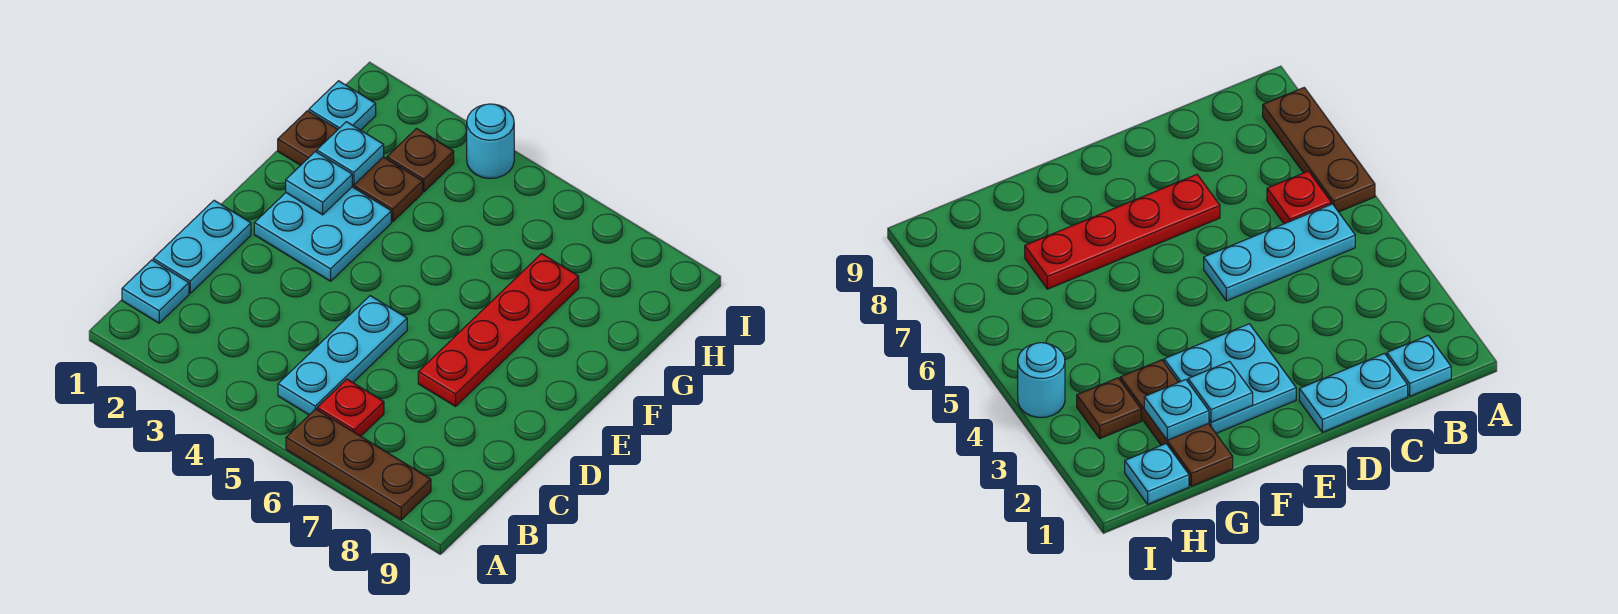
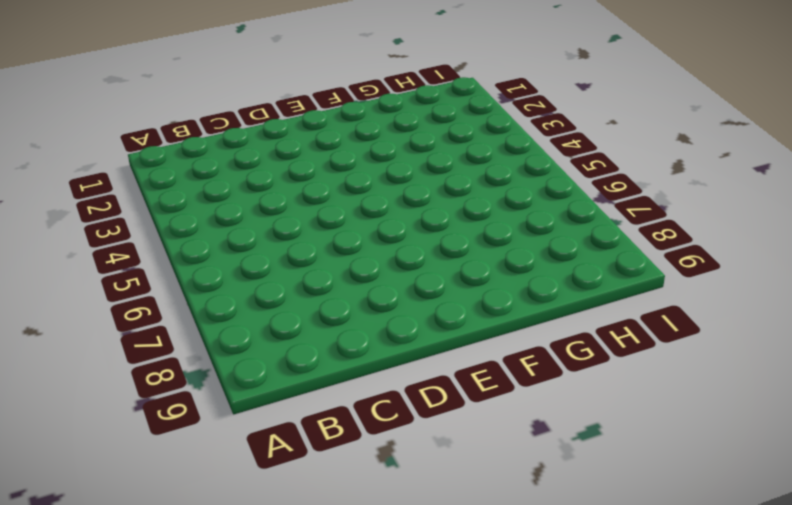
none -> brown plate A6:A8 level 1
none -> cyan plate B1 level 1
none -> cyan plate B5:D5 level 1

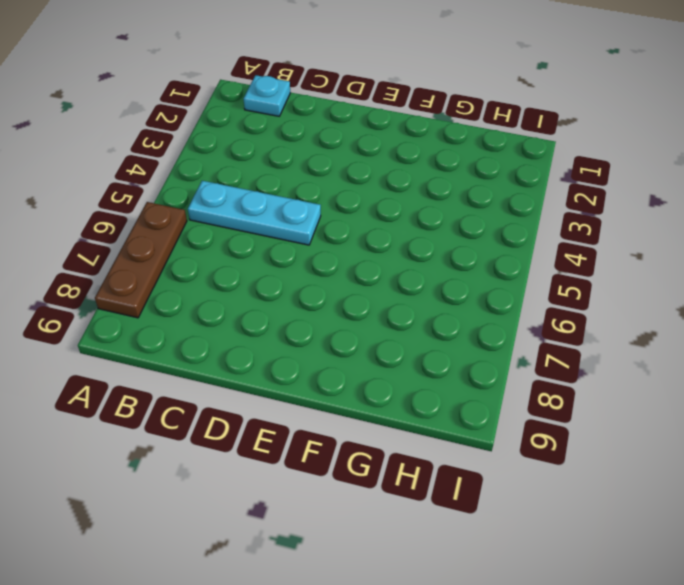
none -> red plate B6 level 1
none -> cyan plate C1:D1 level 1
none -> red plate D7:G7 level 1

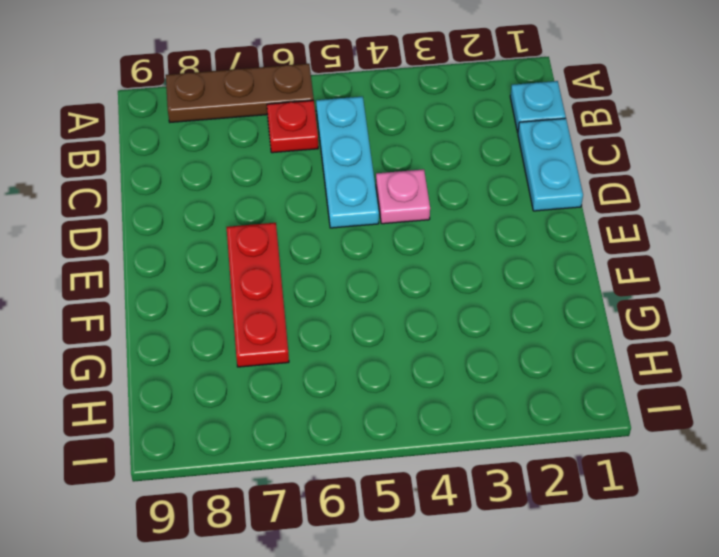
pink plate D4 level 1 -> none
red plate E7:G7 level 1 -> red plate D7:G7 level 1
none -> cyan plate E2:F3 level 1
none -> brown plate G1:G3 level 1
none -> cyan plate H1 level 1

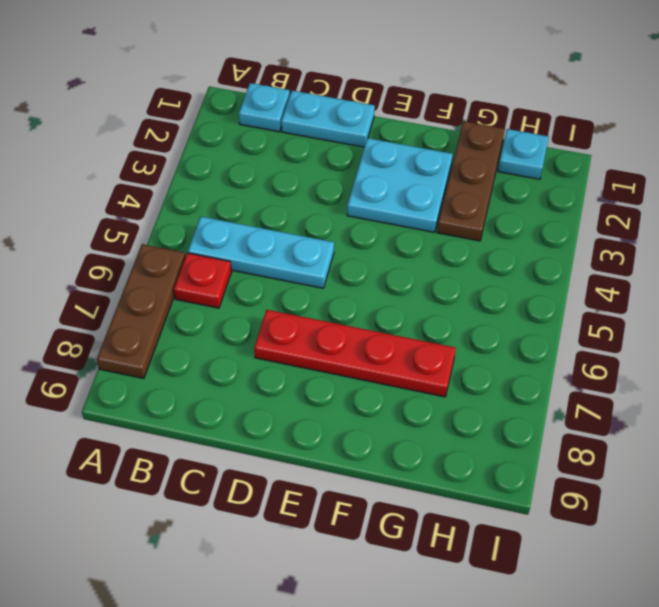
none -> brown plate H3 level 1
none -> cyan round brick I4 level 1
none -> cyan plate F2 level 2

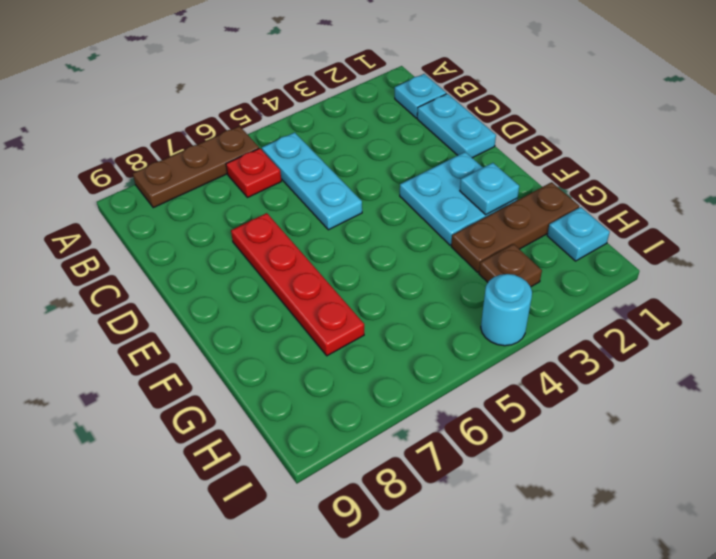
none -> cyan plate G2 level 2

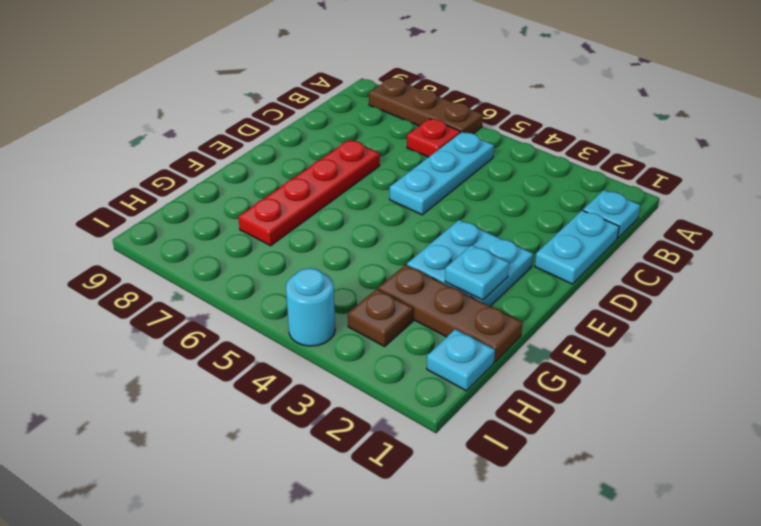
none -> cyan plate G2 level 2

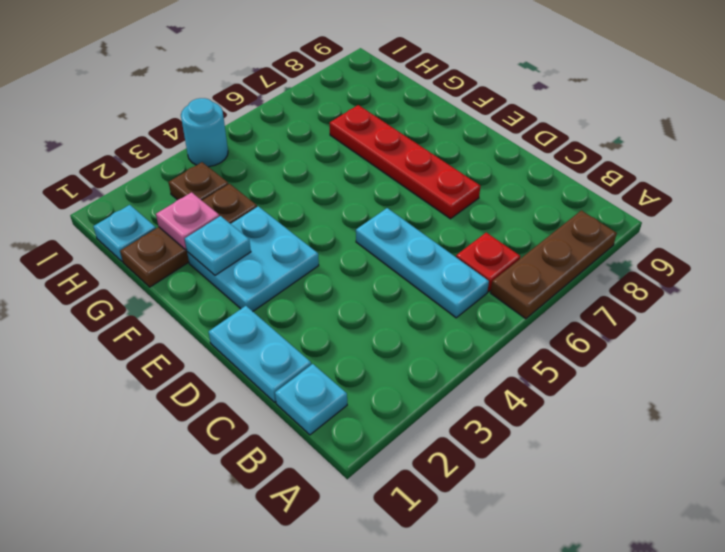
pink plate G2 level 2 -> cyan plate G2 level 2

